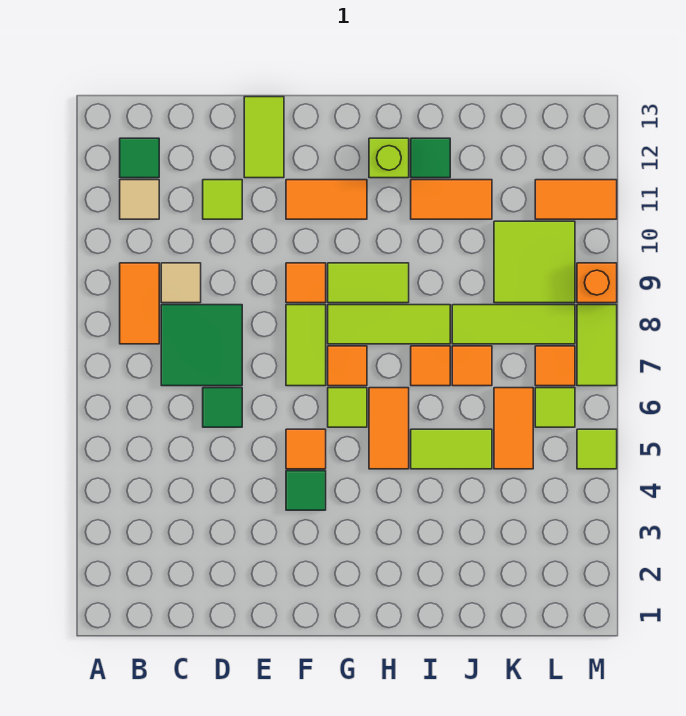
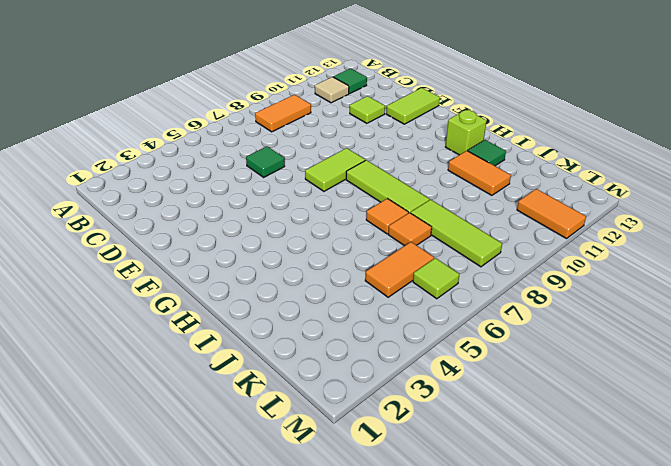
none -> green tile C7:D8 level 1
none -> tan tile C9 level 1
none -> green tile F4 level 1
none -> orange tile F5 level 1

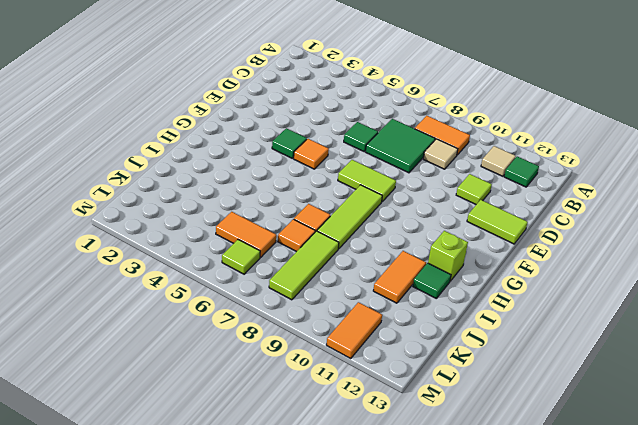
none -> orange tile F9 level 1
none -> orange tile F11:G11 level 1
none -> lime tile G6 level 1
none -> orange tile G7 level 1

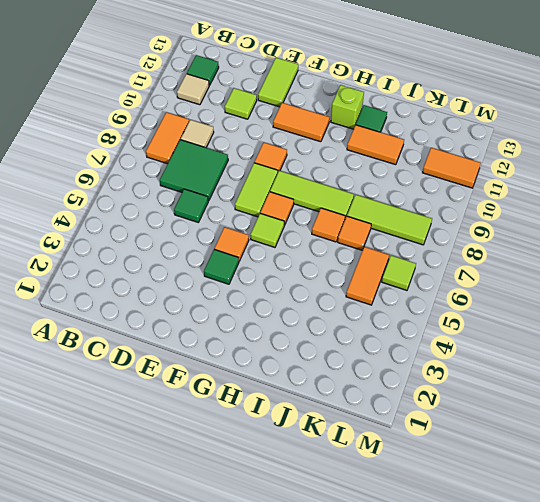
none -> lime tile G9:H9 level 1
none -> orange tile H5:H6 level 1
none -> lime tile I5:J5 level 1
none -> lime tile K9:L10 level 1

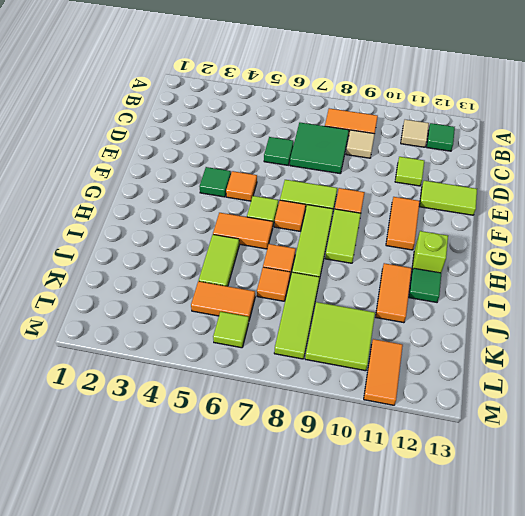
none -> orange tile L7 level 1
none -> lime tile M5 level 1
none -> lime tile M7:M8 level 1
none -> orange brick M9 level 1

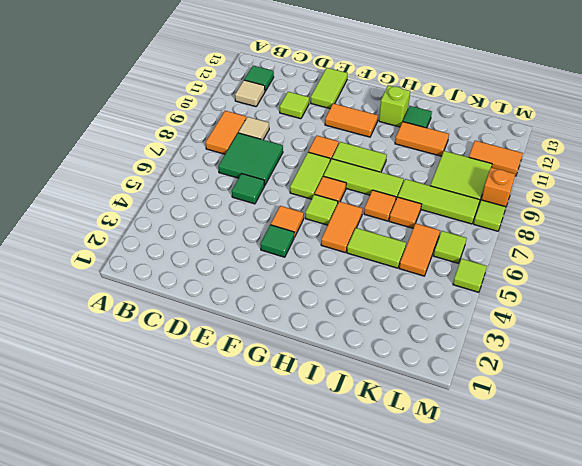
lime tile M8 level 1 -> lime tile M7:M8 level 1
none -> orange tile L7 level 1

